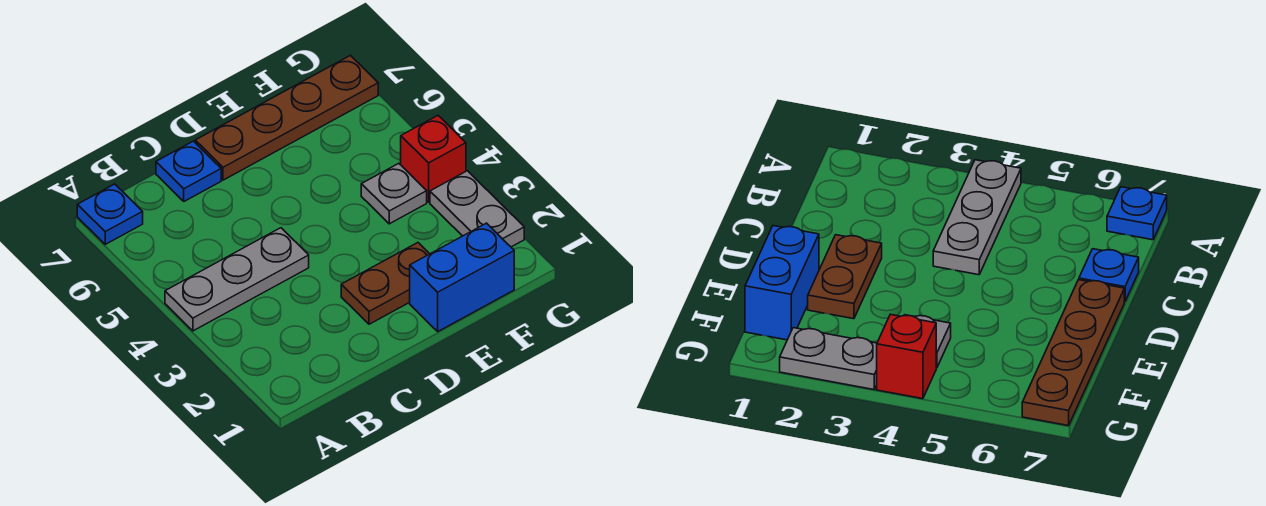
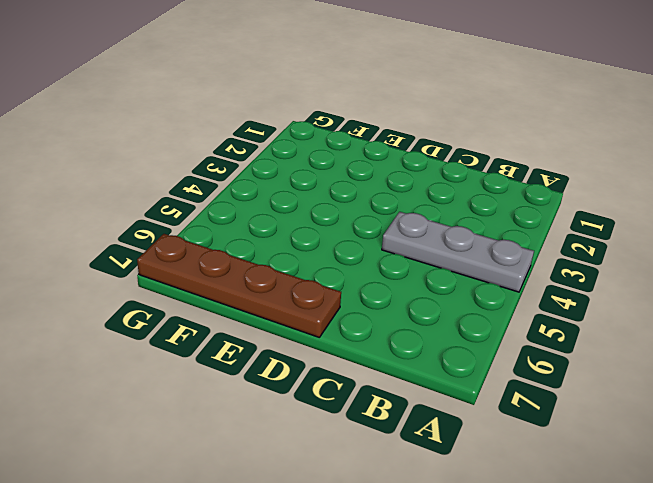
none -> blue plate A7 level 1
none -> blue plate C7 level 1

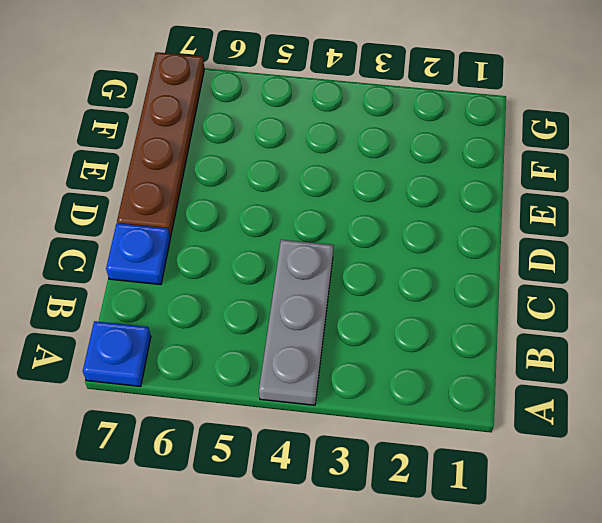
none -> brown plate D2:E2 level 1
none -> blue brick E1:F1 level 1

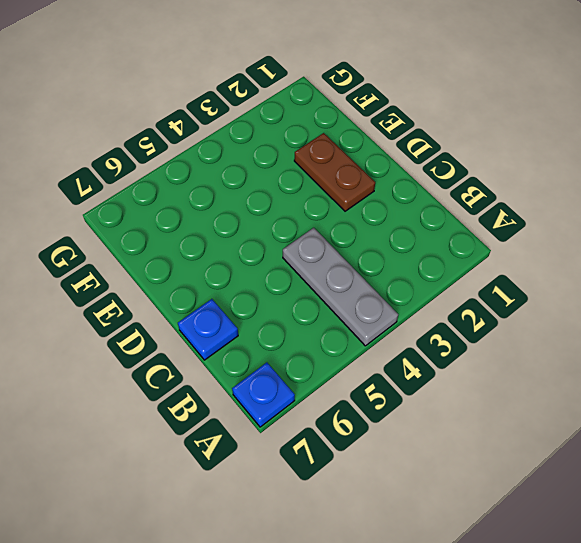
none -> brown plate D7:G7 level 1
none -> blue brick E1:F1 level 1

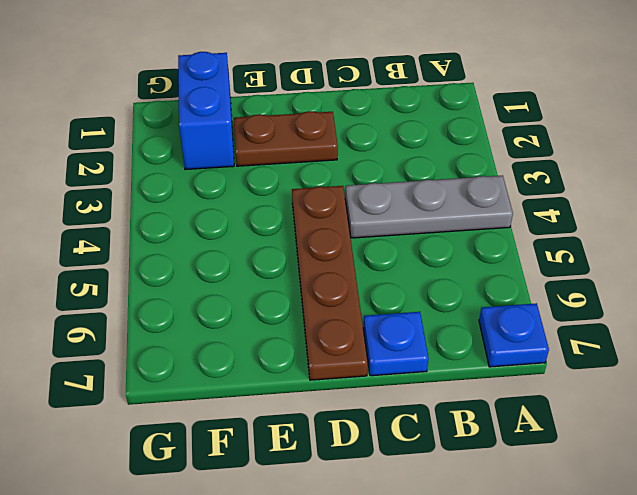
brown plate D4:D7 level 1 -> brown plate D7:G7 level 1
blue brick F1:F2 level 1 -> blue brick E1:F1 level 1
none -> grey plate F4 level 1
none -> grey plate G2:G3 level 1

